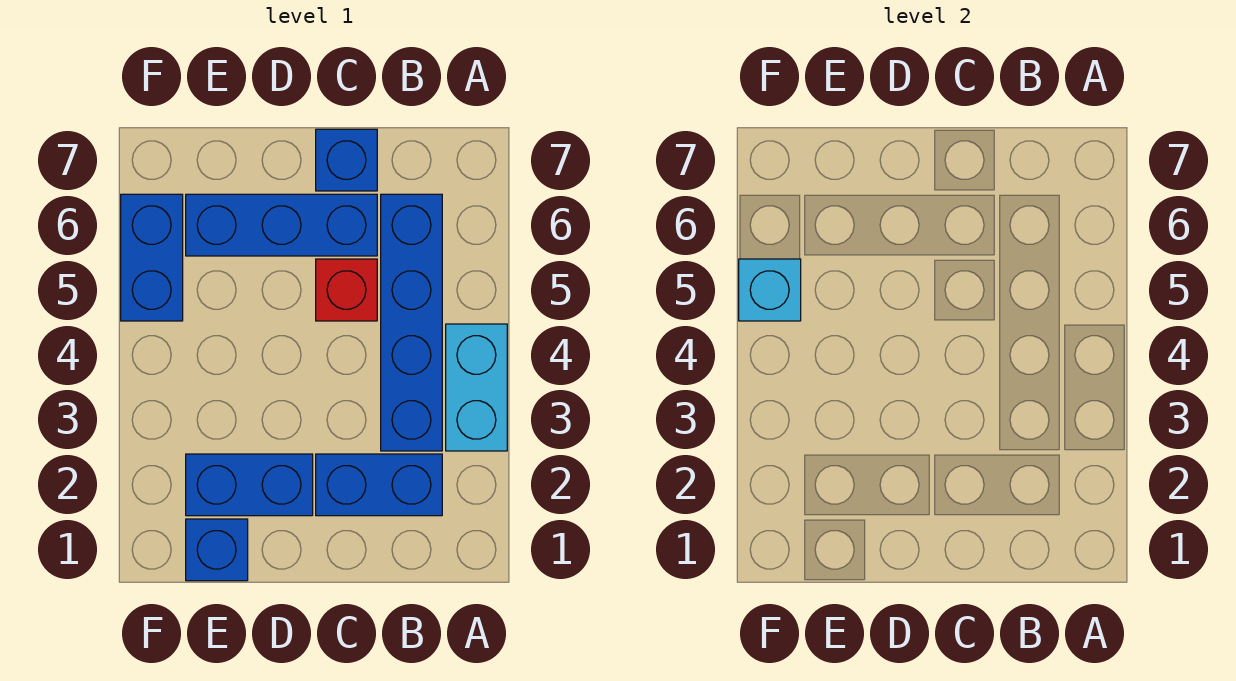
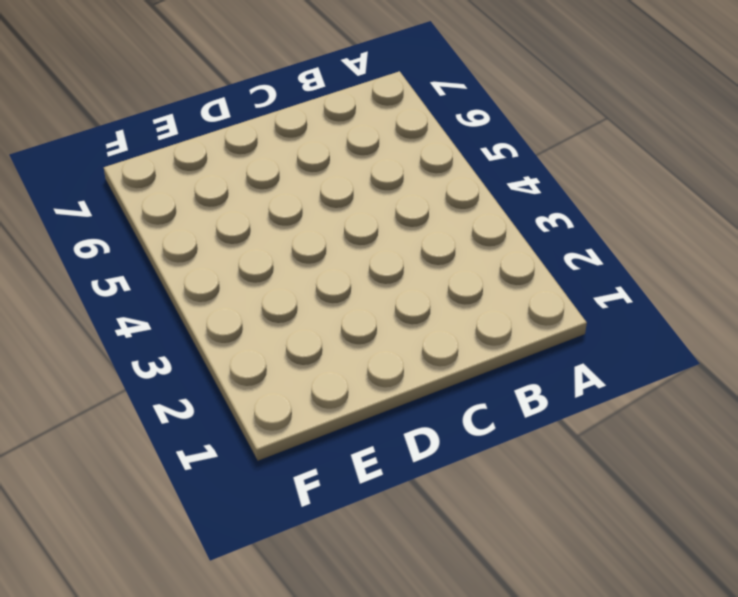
none -> cyan brick A3:A4 level 1
none -> blue brick B2:C2 level 1

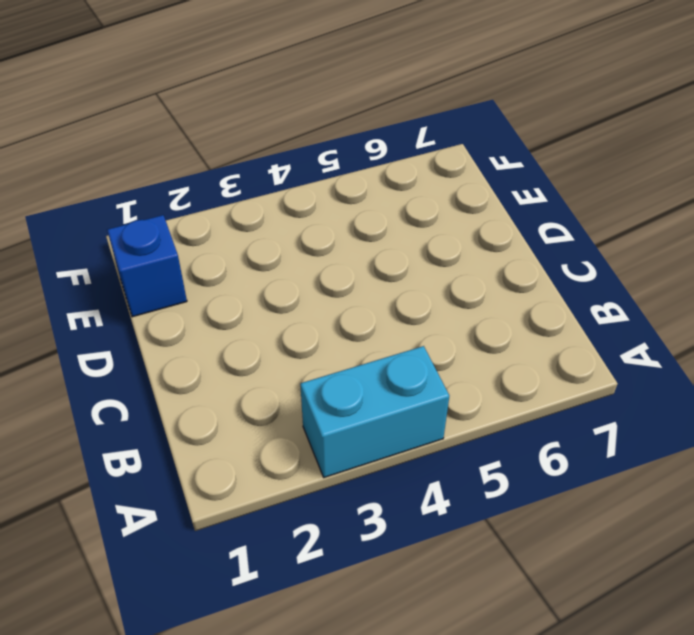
none -> blue brick B2:C2 level 1
none -> blue brick B3:B6 level 1

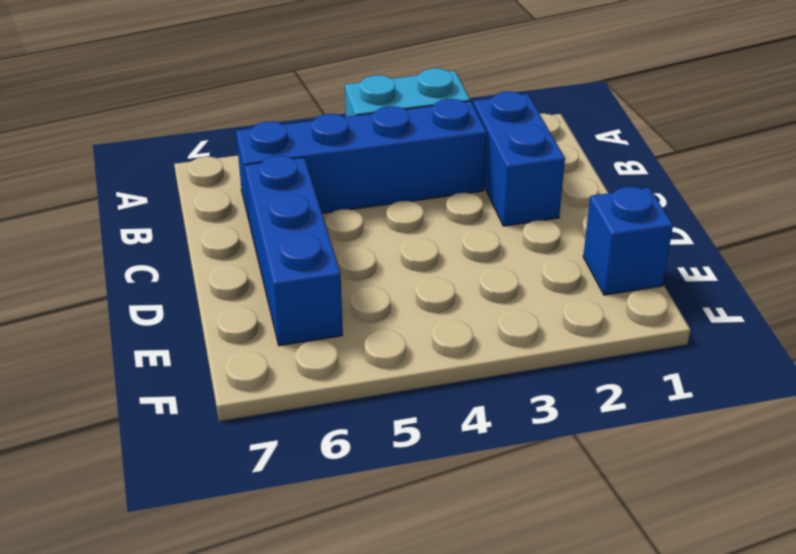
none -> red brick C5 level 1
none -> blue brick C7 level 1

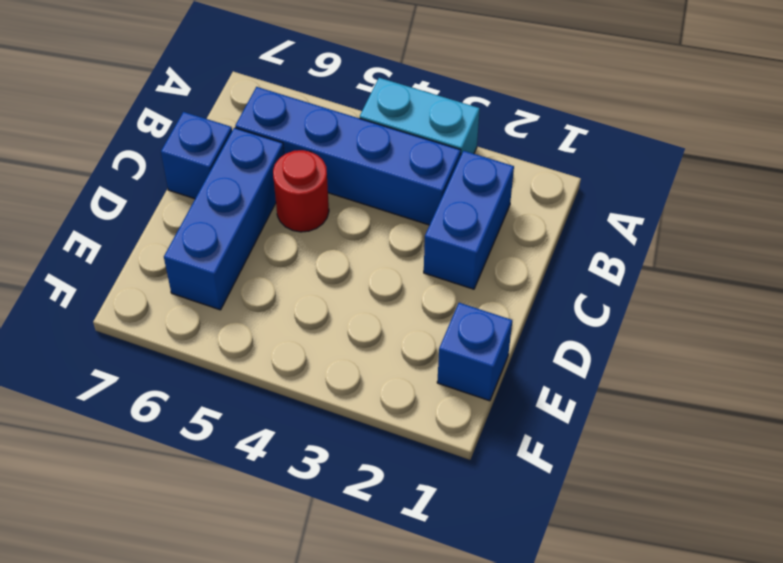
red round brick C5 level 1 -> red brick C5 level 1
none -> blue brick D2:E2 level 1
none -> blue brick F5:F6 level 1

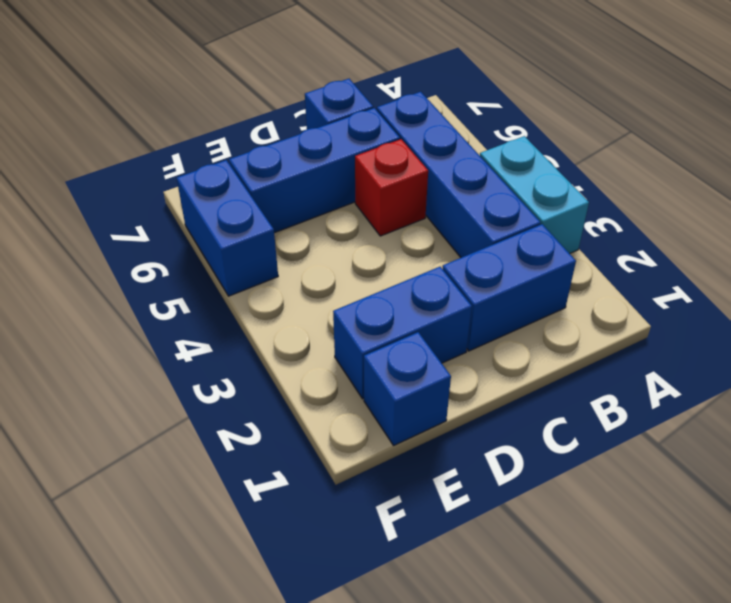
none -> cyan brick F5 level 2

